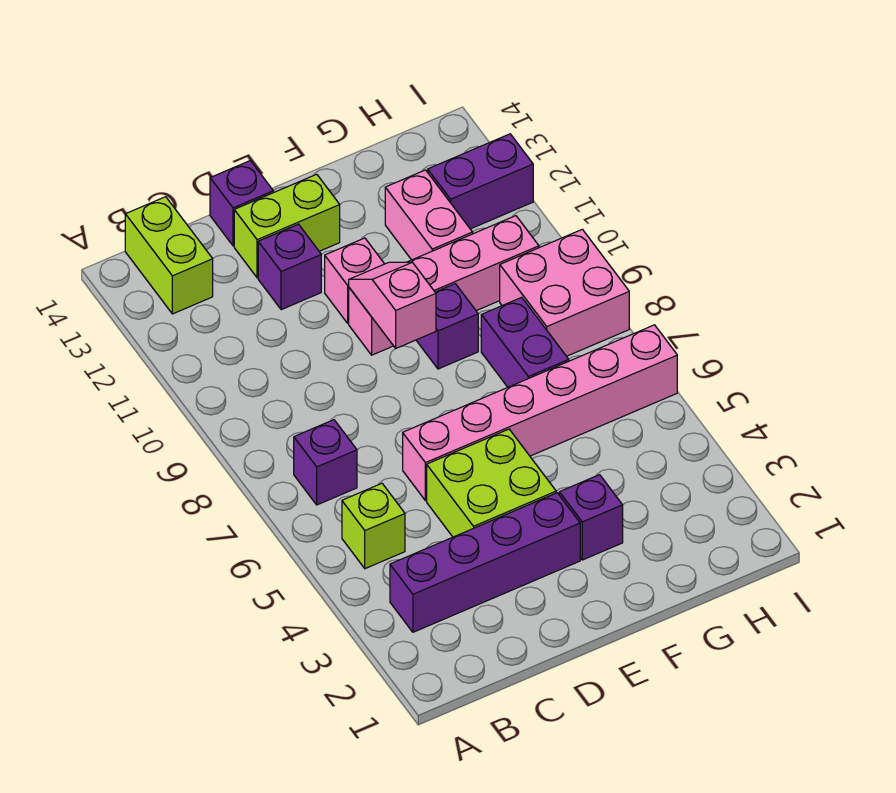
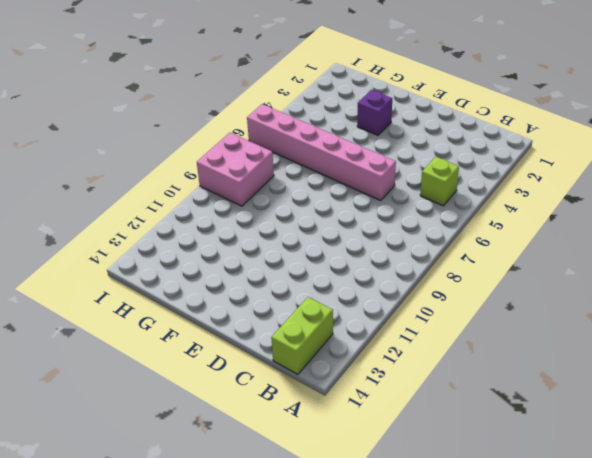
none -> purple brick B3:E3 level 1
none -> purple brick B7 level 1
none -> lime brick D4:E5 level 1

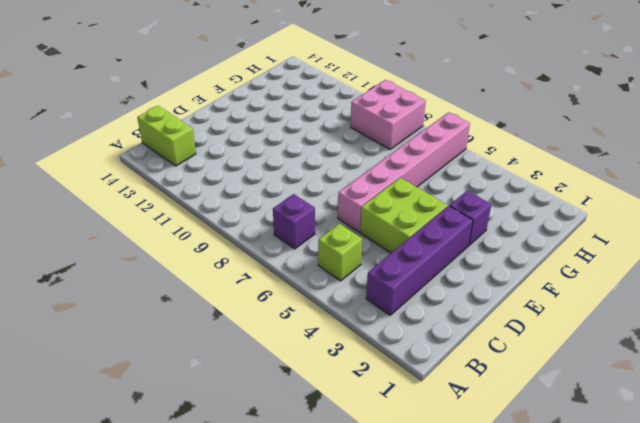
none -> purple brick D12 level 1
none -> lime brick D13:E13 level 1
none -> purple brick D14 level 1

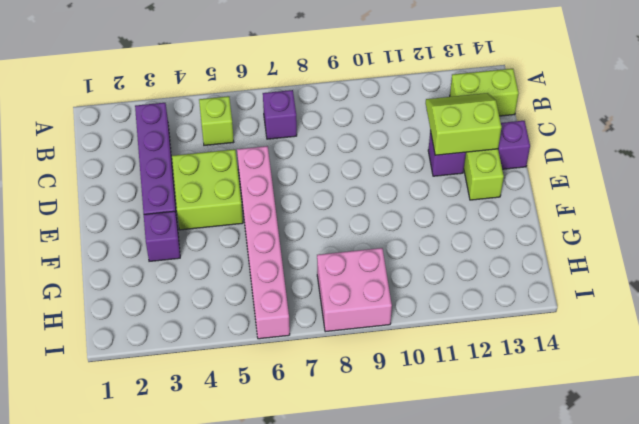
lime slope C12:D13 level 2 top D -> none
none -> pink brick E10:H10 level 1
none -> pink brick E11 level 1
none -> purple brick F9 level 1

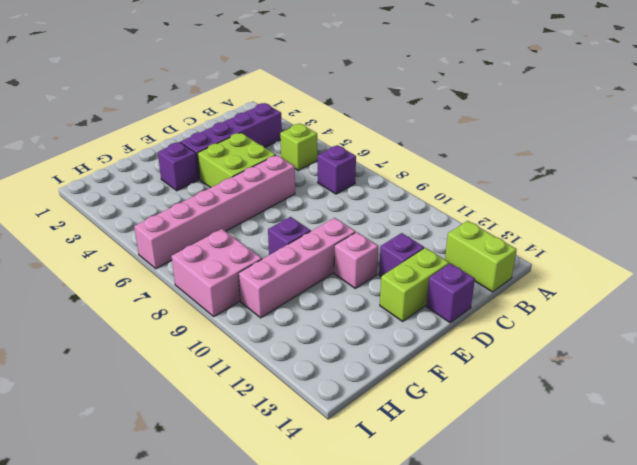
none -> purple brick G7:G8 level 1
none -> pink brick G11:G12 level 1
none -> purple brick H12:I12 level 1

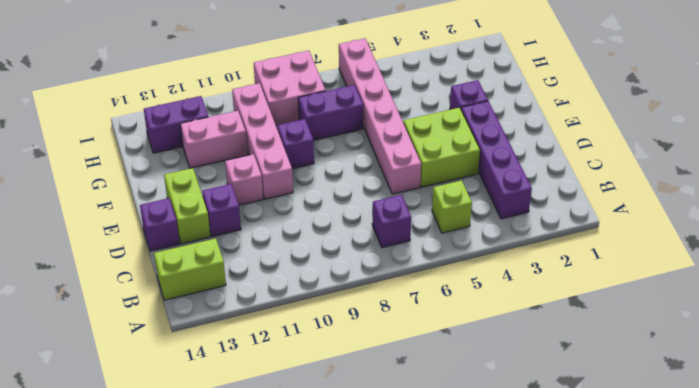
purple brick H12:H13 level 1 -> purple brick H12:I12 level 1
none -> pink slope E9:E10 level 2 top 9

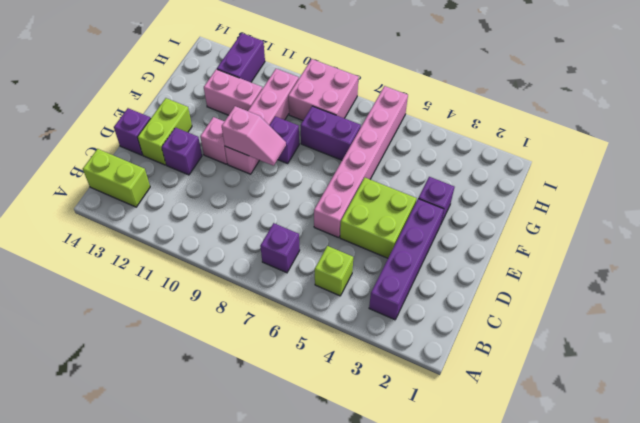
pink slope E9:E10 level 2 top 10 -> pink slope E9:E10 level 2 top 9

